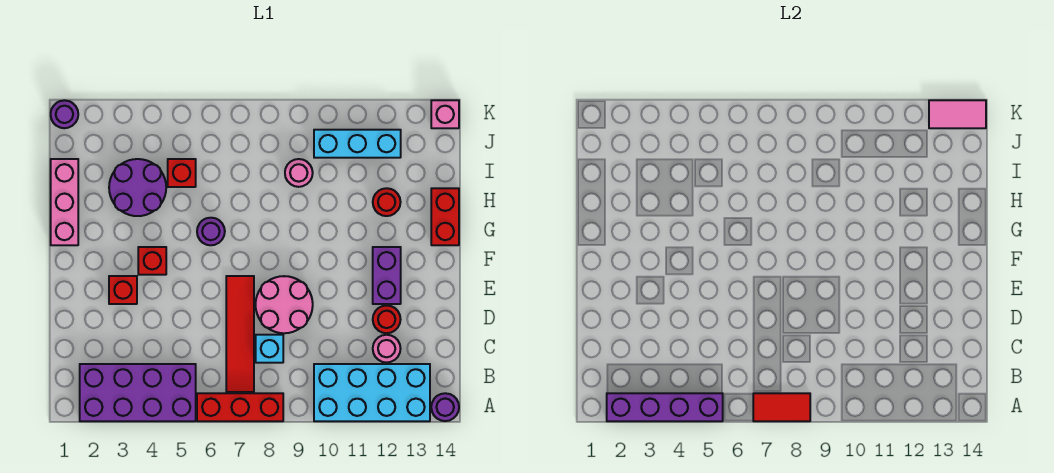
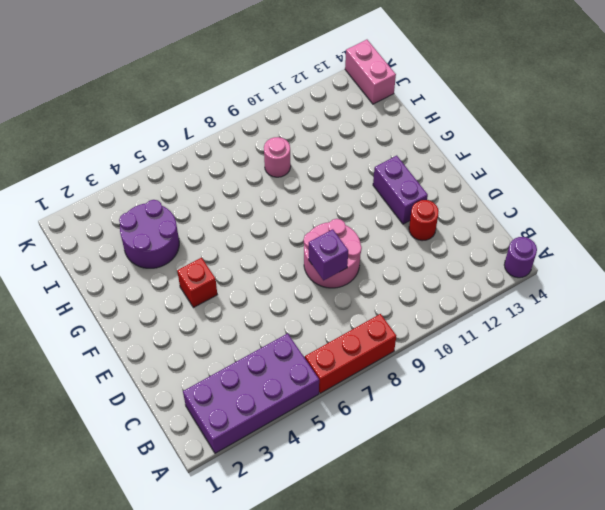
purple brick D8 level 2 -> none
pink brick J14:K14 level 1 -> pink brick K14 level 1
none -> cyan brick A10:B13 level 1
none -> red tile B7:E7 level 1
none -> cyan brick C8 level 1

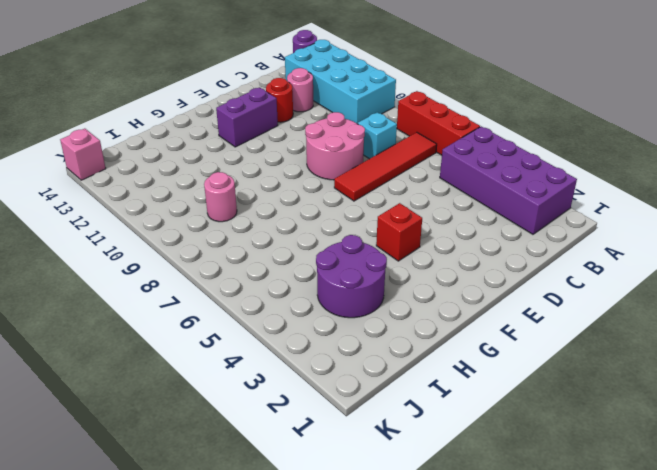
none -> red brick E3 level 1
none -> pink brick G1:I1 level 1
none -> purple round brick G6 level 1

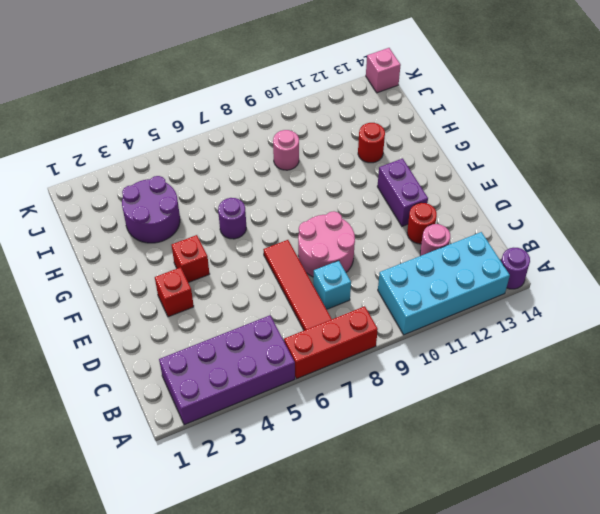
none -> pink brick G1:I1 level 1
none -> red brick G14:H14 level 1
none -> red brick I5 level 1

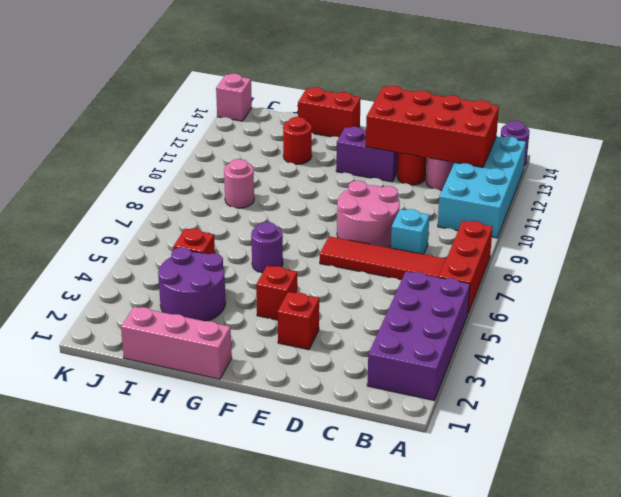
red brick B12:E13 level 2 -> none
none -> cyan brick J10:J12 level 1
none -> purple round brick K1 level 1
none -> purple brick A2:A5 level 2

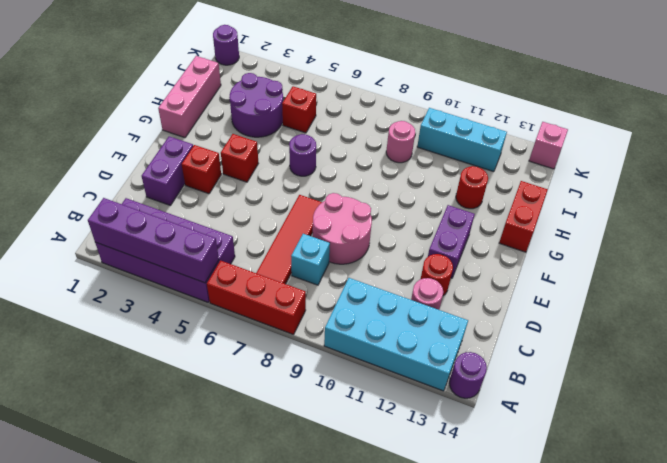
purple brick D2:E2 level 1 -> none
none -> red tile A7:A8 level 2
none -> pink tile K13:K14 level 2

